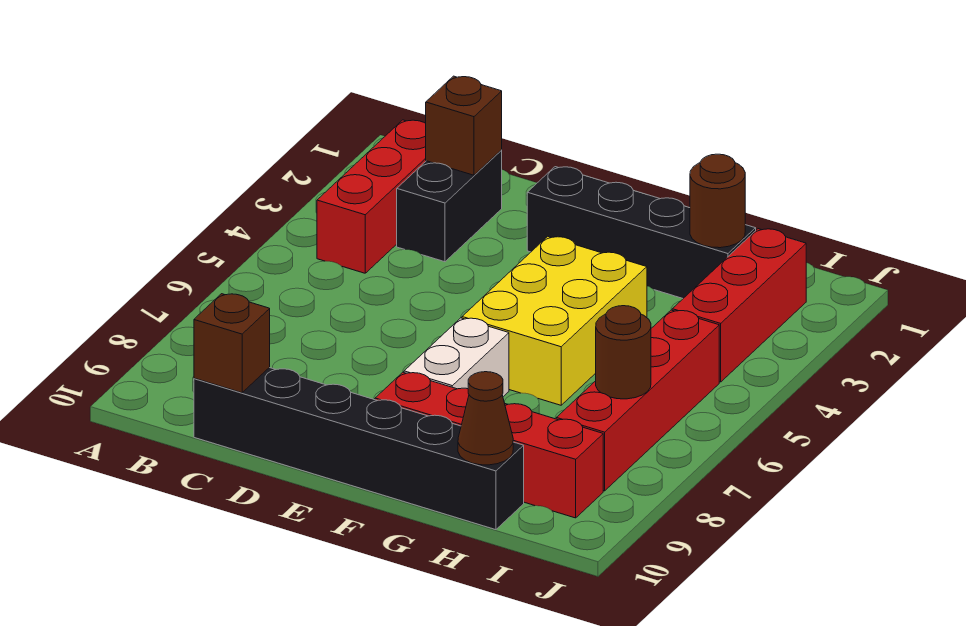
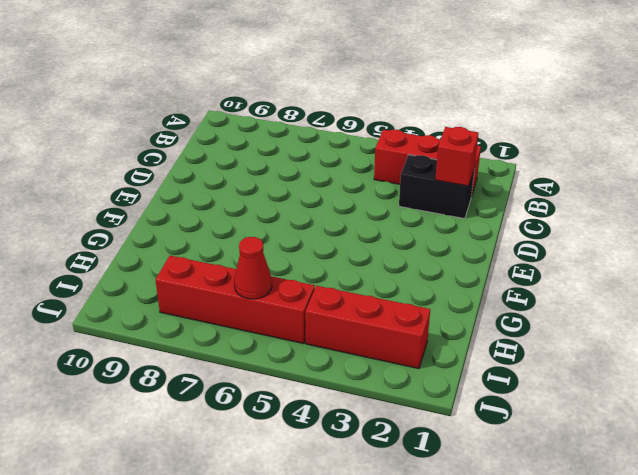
red brick C2 level 2 -> brown brick C2 level 2
red cone I6 level 2 -> none
none -> black brick C10:H10 level 1
none -> black brick E2:H2 level 1
none -> yellow brick F4:G6 level 1

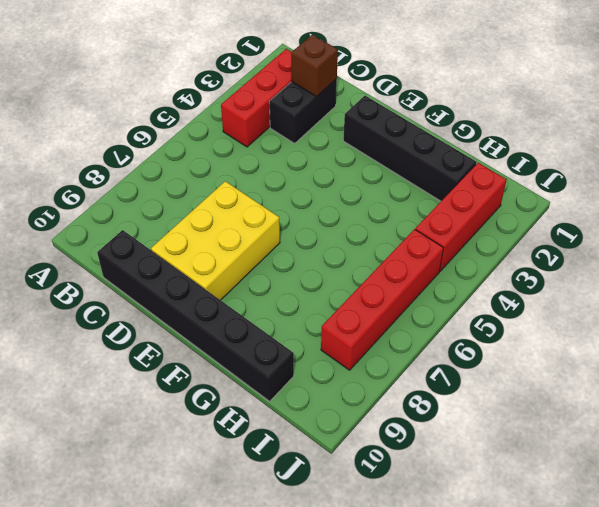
yellow brick D7:E9 level 1 -> yellow brick F4:G6 level 1
none -> white brick F7:F8 level 1
none -> red brick F9:I9 level 1
none -> brown brick C10 level 2

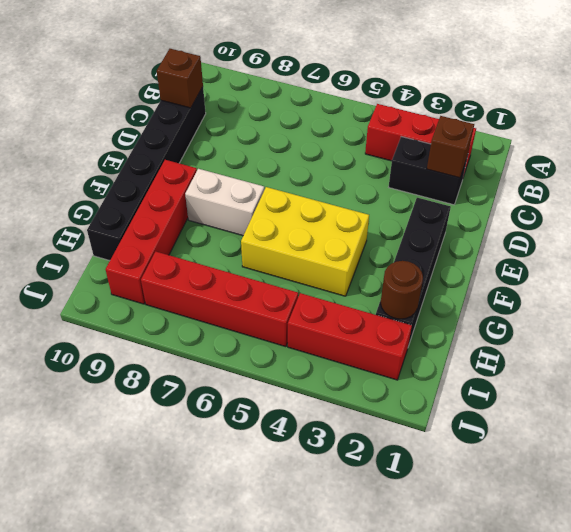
none -> brown cone H10 level 2
none -> brown round brick I7 level 2

